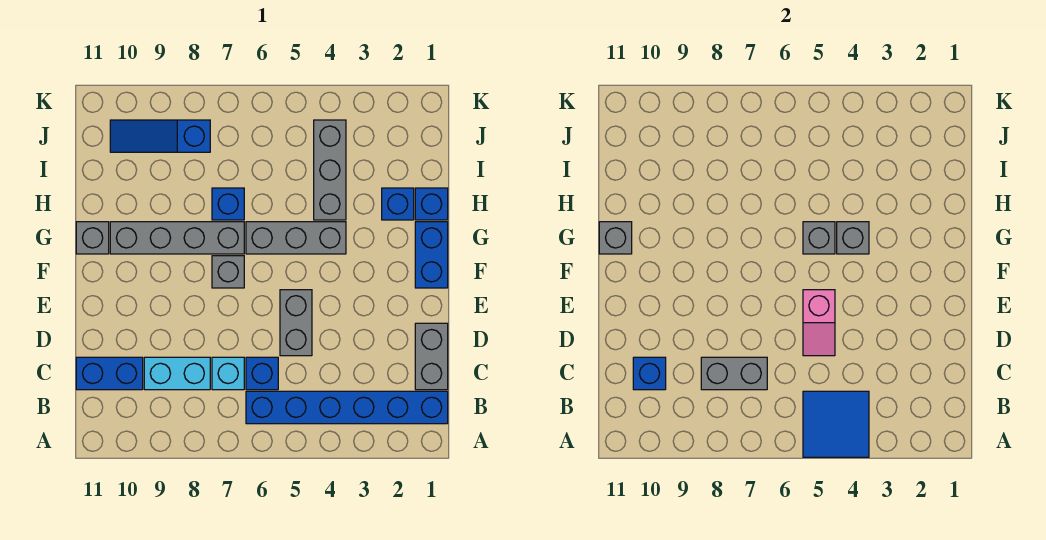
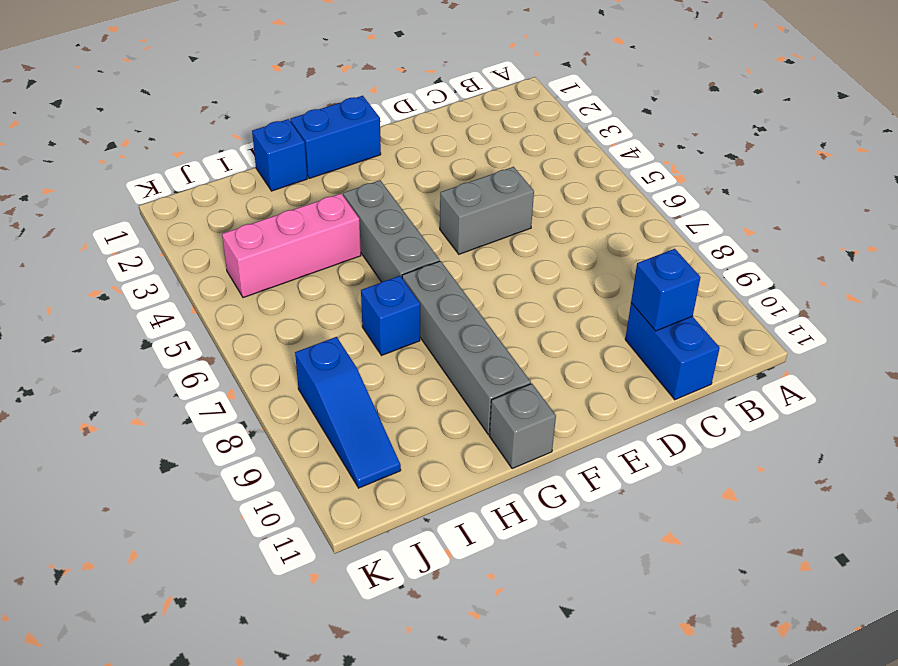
pink brick H4:J4 level 1 -> grey brick H4:J4 level 1
none -> blue brick B1:B6 level 1
none -> grey brick C1:D1 level 1
none -> blue brick C6 level 1

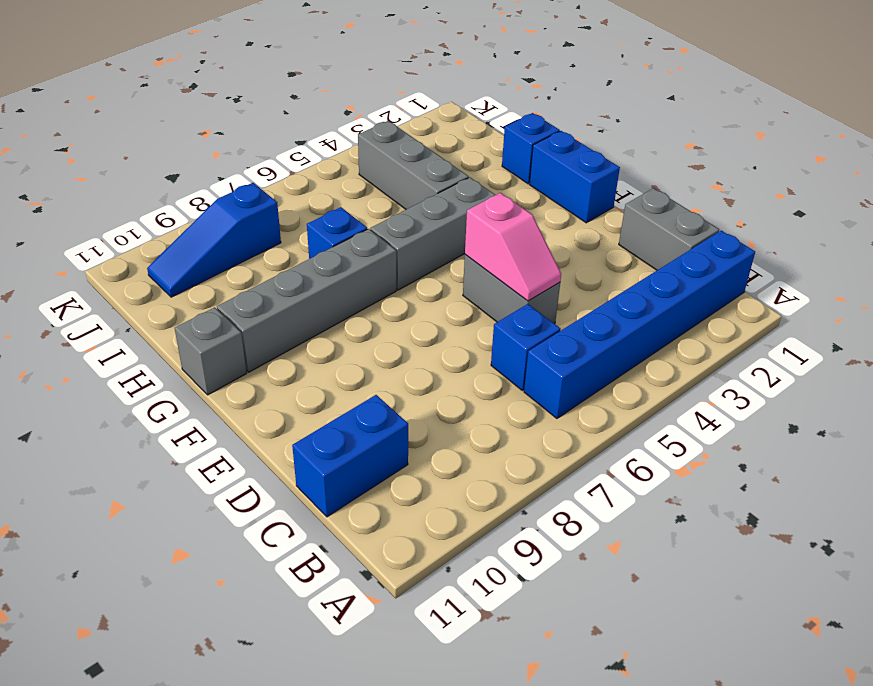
none -> cyan brick C7 level 1
none -> cyan brick C8:C9 level 1
none -> grey brick F7 level 1

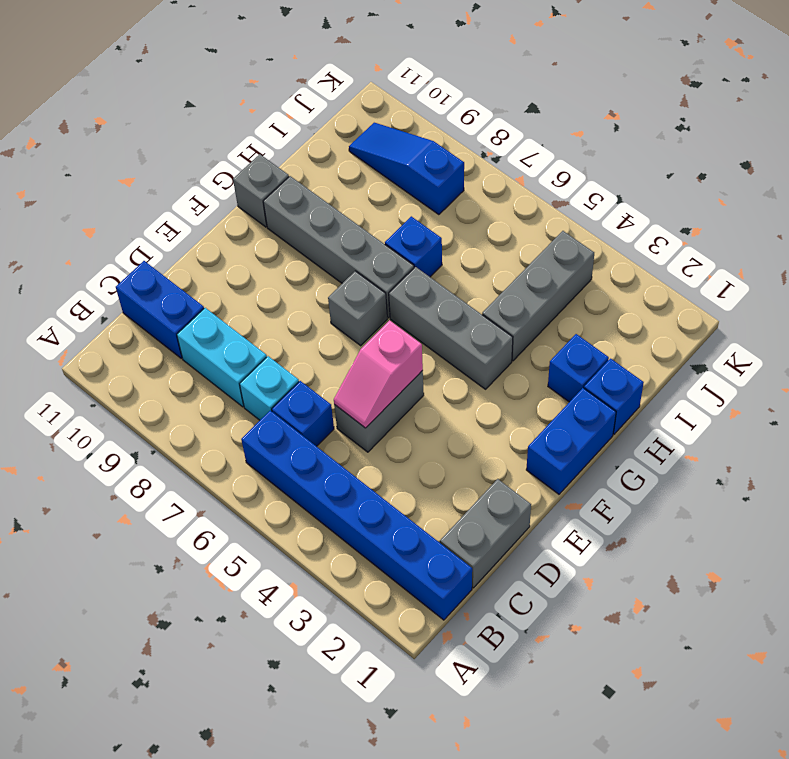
none -> blue tile A4:B5 level 2
none -> grey brick C7:C8 level 2
none -> blue brick C10 level 2

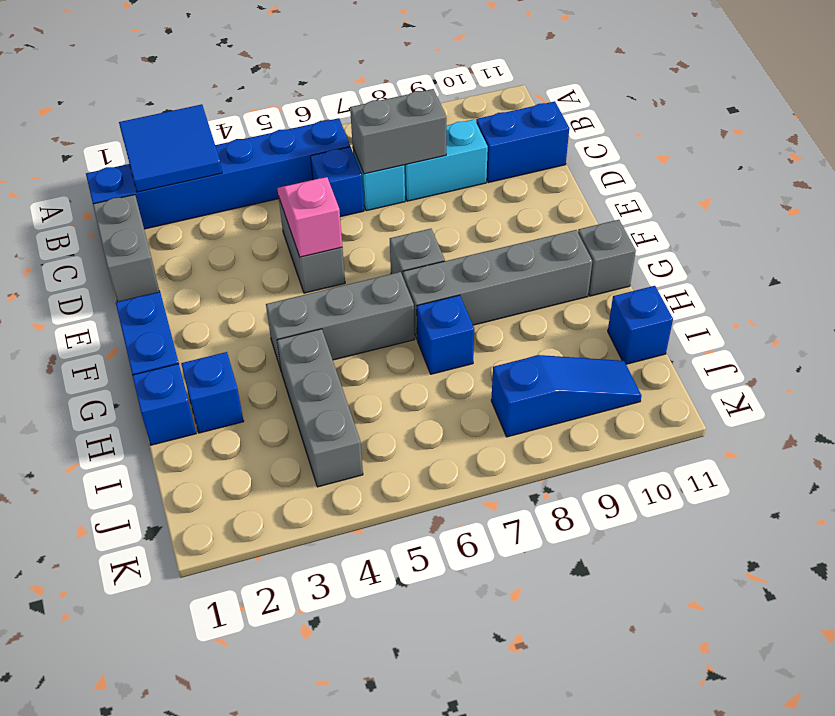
blue tile A2:B3 level 2 -> blue tile A4:B5 level 2
blue brick I11 level 1 -> blue brick C10 level 2
none -> grey brick G4 level 2
none -> grey brick G5 level 2
none -> grey brick G11 level 2

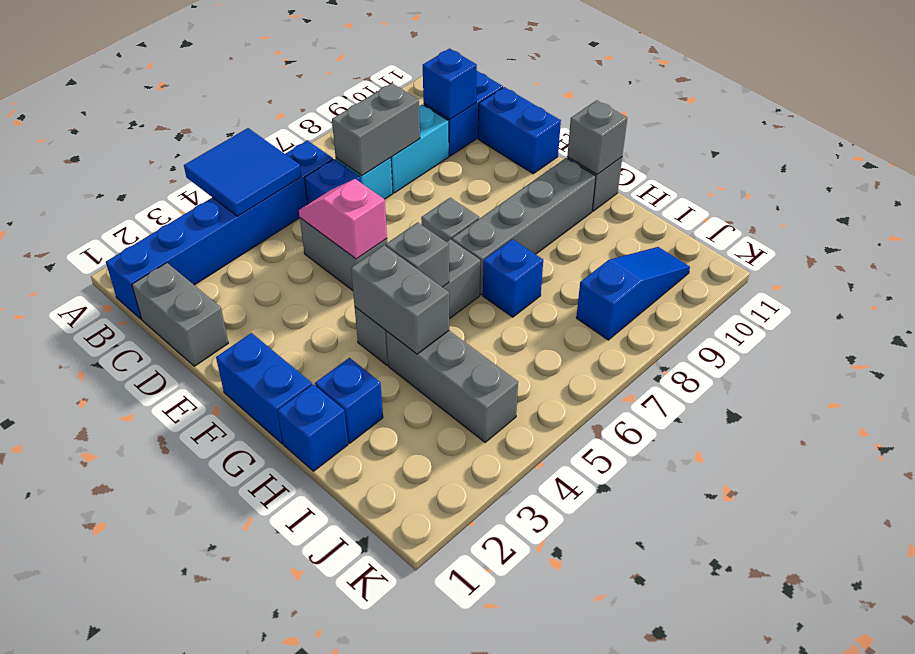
blue brick D11:E11 level 1 -> none
grey brick G4:H4 level 2 -> grey brick G4 level 2

